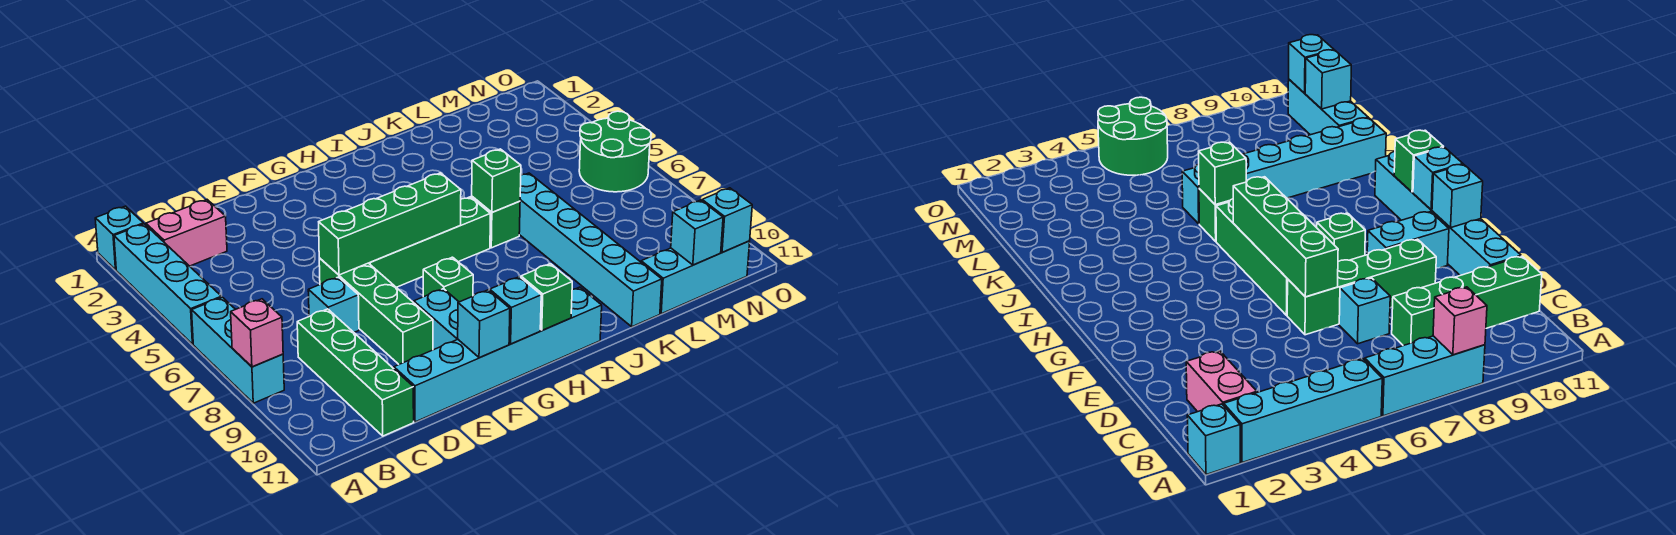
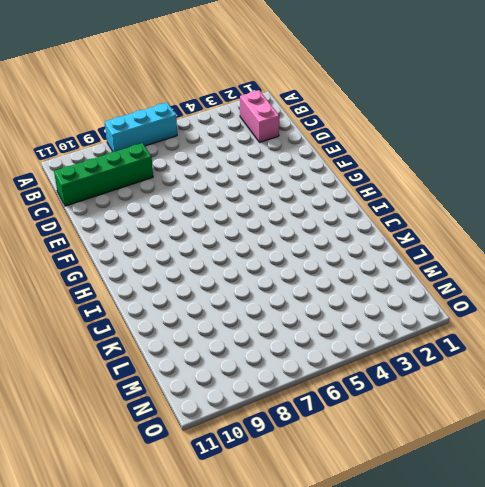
none -> cyan brick A1 level 1
none -> cyan brick A2:A5 level 1
none -> cyan brick D7 level 1

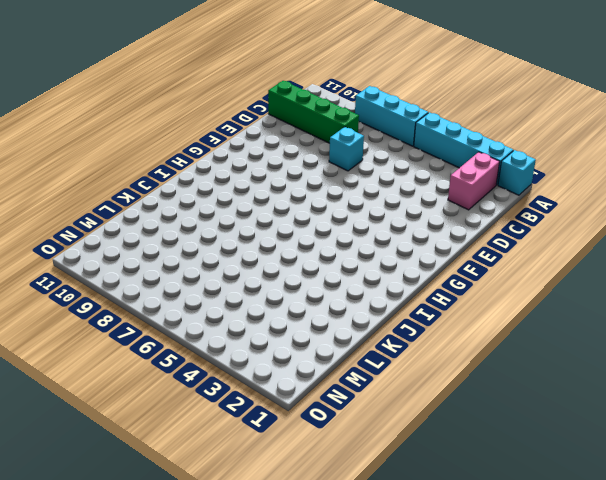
none -> cyan brick D11:I11 level 1
none -> green brick E6:E9 level 1
none -> green brick F6:I6 level 1

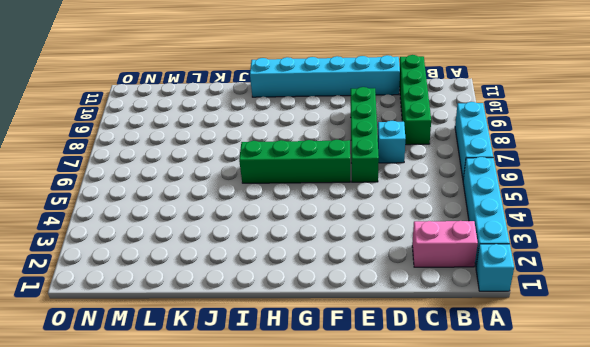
none -> cyan brick F9:F10 level 1
none -> green brick G8 level 1
none -> green brick J6 level 1

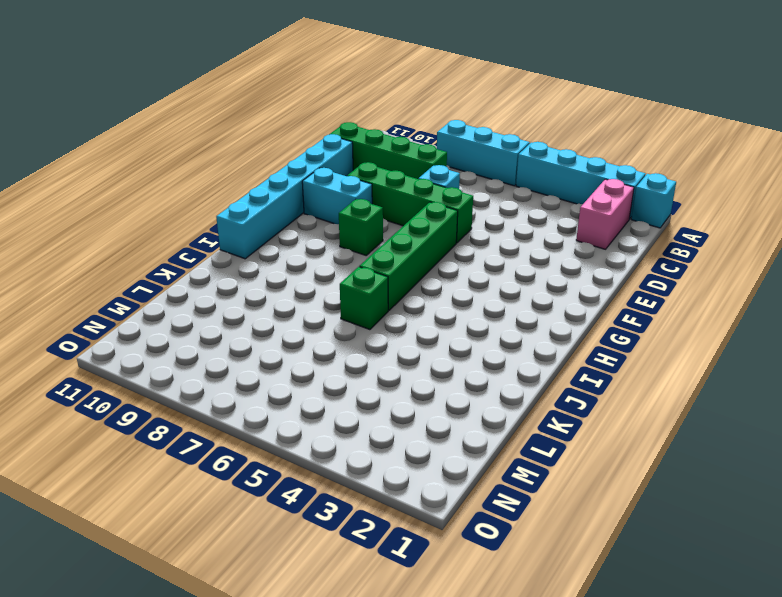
none -> cyan brick K6:K11 level 1
none -> cyan brick L11:N11 level 1
none -> green round brick N5:O6 level 1

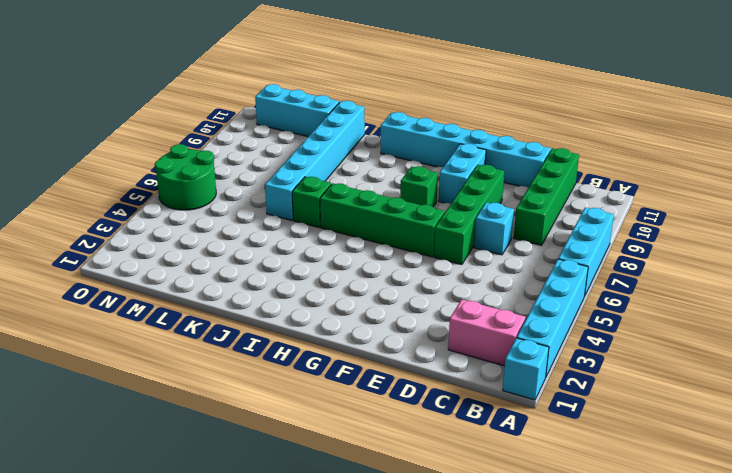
none -> pink brick A8 level 2
none -> green brick E6:H6 level 2
none -> cyan brick F11 level 2

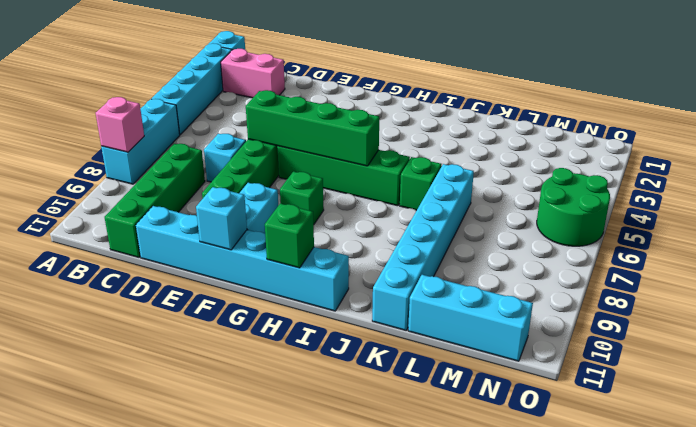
none -> cyan brick G11 level 2
none -> green brick J6 level 2
none -> cyan brick M11 level 2

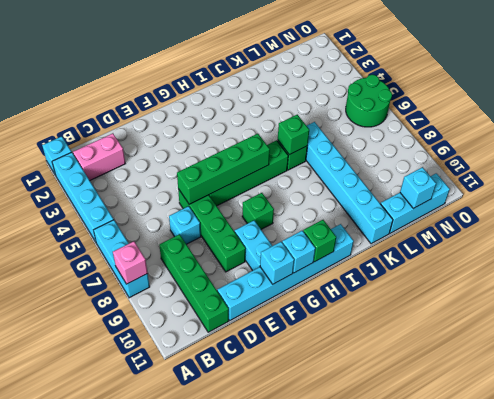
none -> cyan brick N11 level 2

